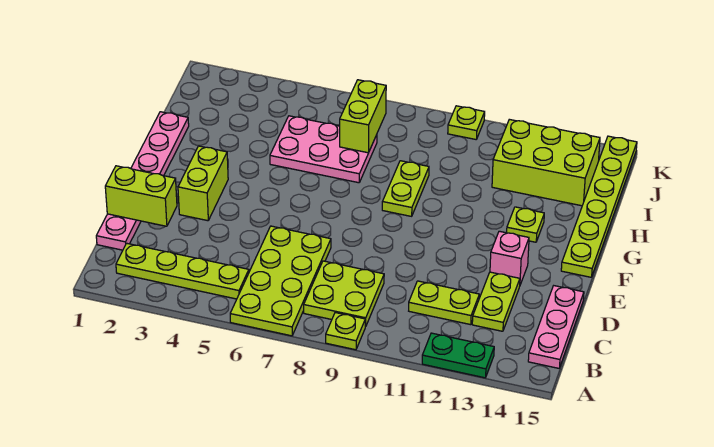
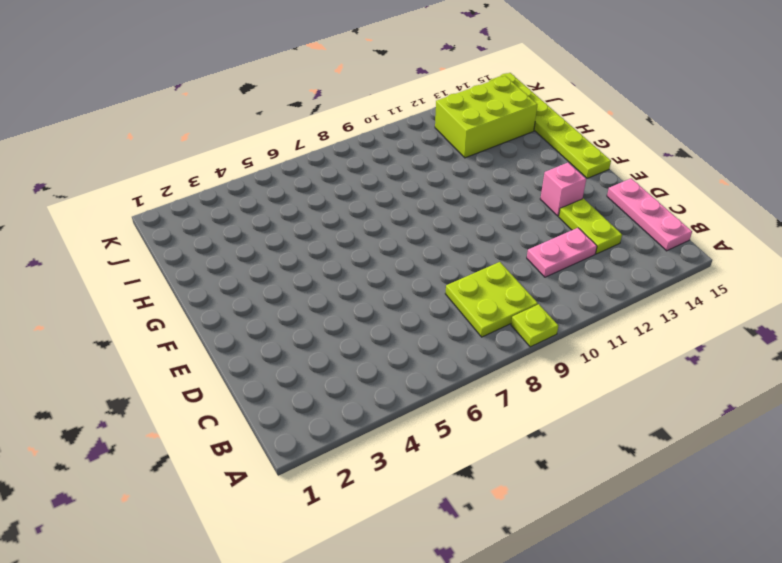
pink plate C11:C12 level 1 -> lime plate C11:C12 level 1
none -> lime plate A6:D7 level 1
none -> green plate A12:A13 level 1
none -> lime plate B2:B5 level 1

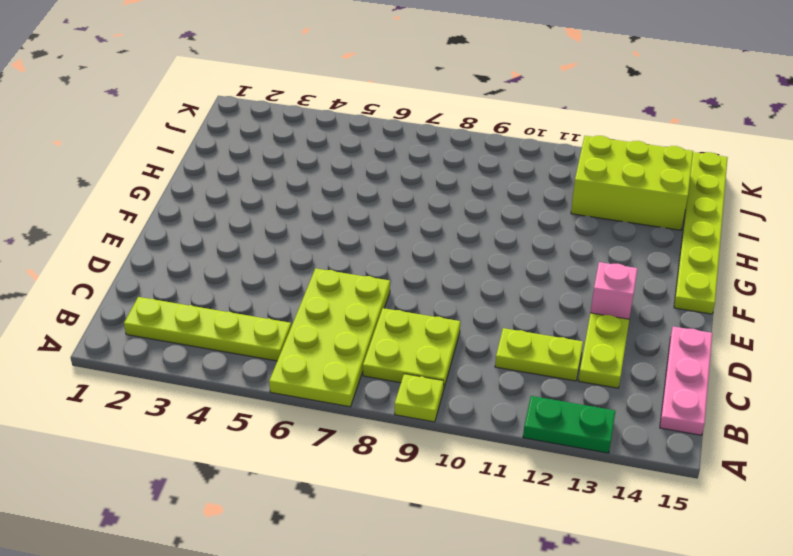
none -> pink plate C1:H1 level 1
none -> lime brick E3:F3 level 1
none -> lime plate G9:H9 level 1

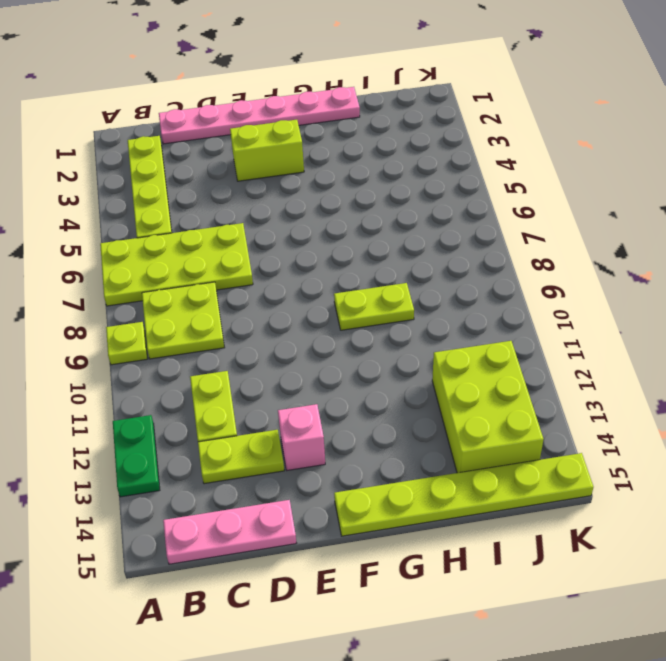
none -> lime plate G13 level 1
none -> pink plate H5:I7 level 1
none -> lime plate K10 level 1

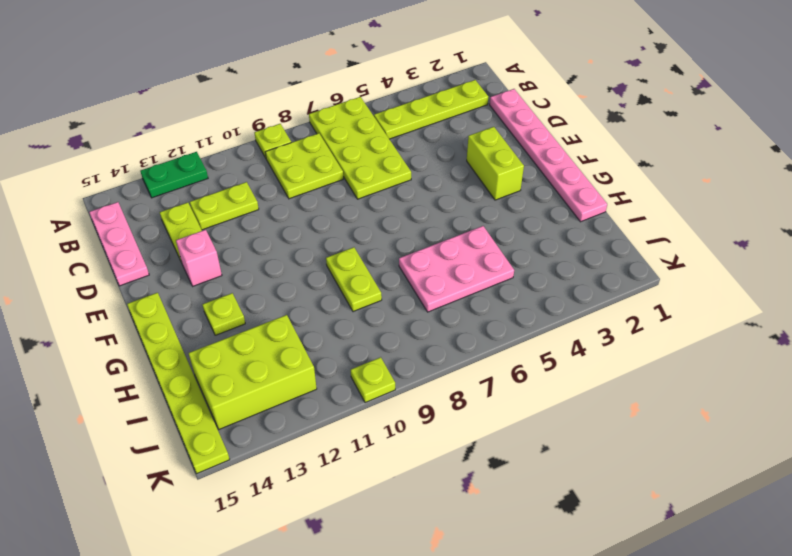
none -> lime brick D1:D2 level 2
none -> lime brick I7:J7 level 2

